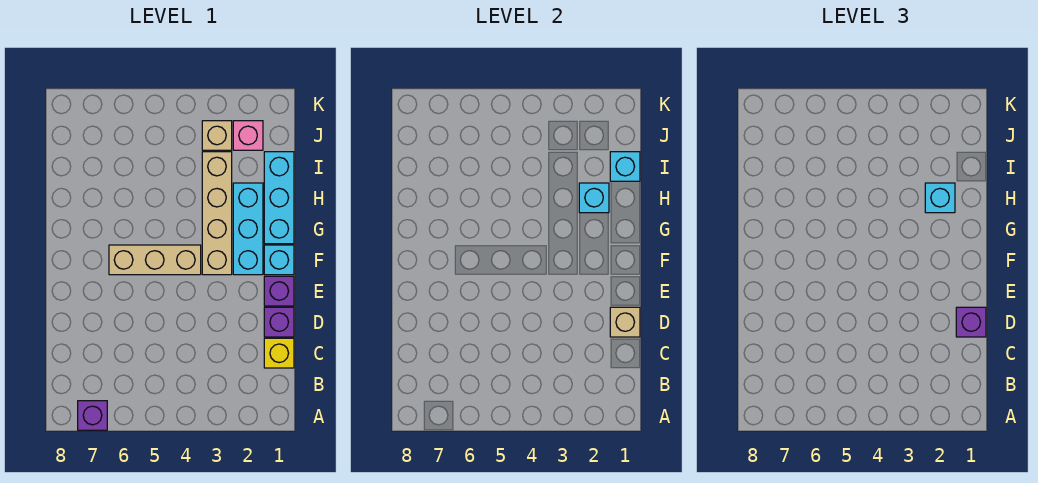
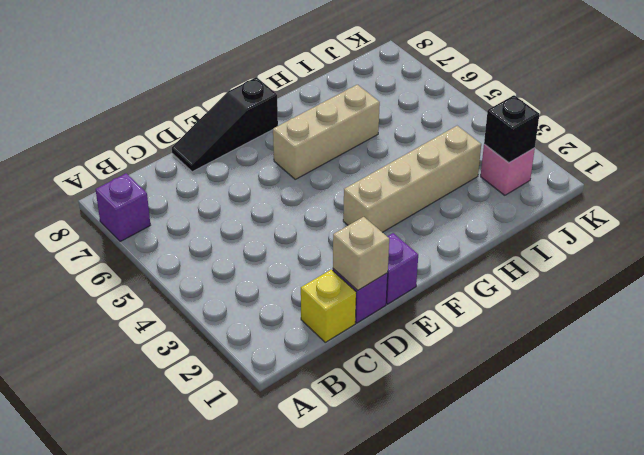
black slope D8:F8 level 1 top F -> none
tan brick F6:H6 level 1 -> tan brick F4:F6 level 1
black brick J2 level 2 -> none
none -> cyan brick F1 level 1
none -> cyan brick F2:H2 level 1
none -> cyan brick G1:I1 level 1

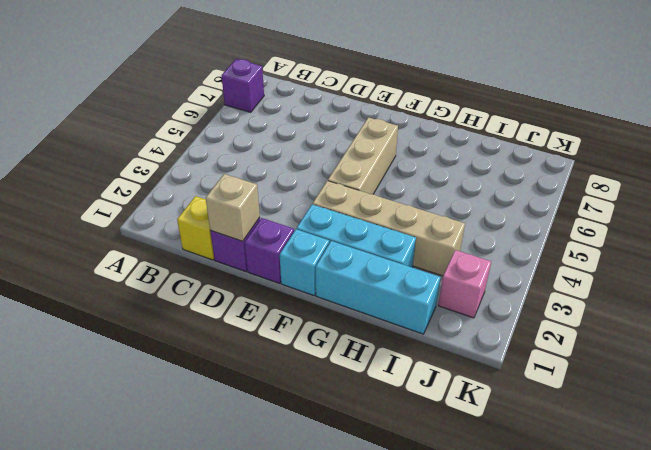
none -> tan brick J3 level 1
none -> cyan brick H2 level 2
none -> cyan brick I1 level 2

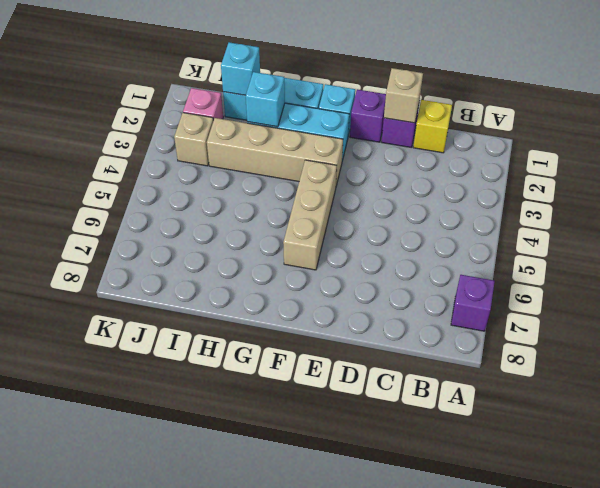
none -> purple brick D1 level 3
none -> cyan brick H2 level 3

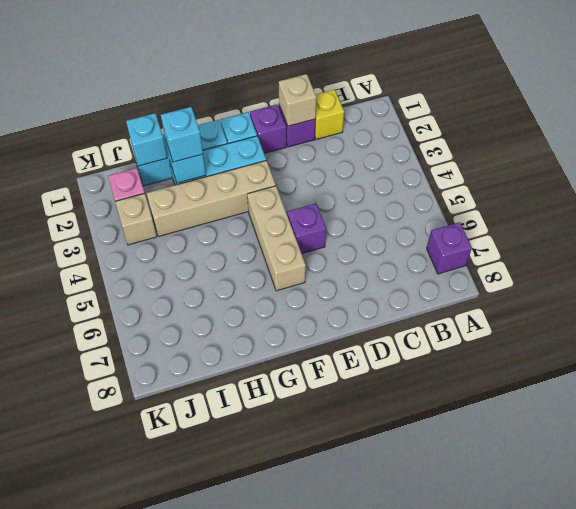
purple brick E5 level 1 -> purple brick D1 level 3

